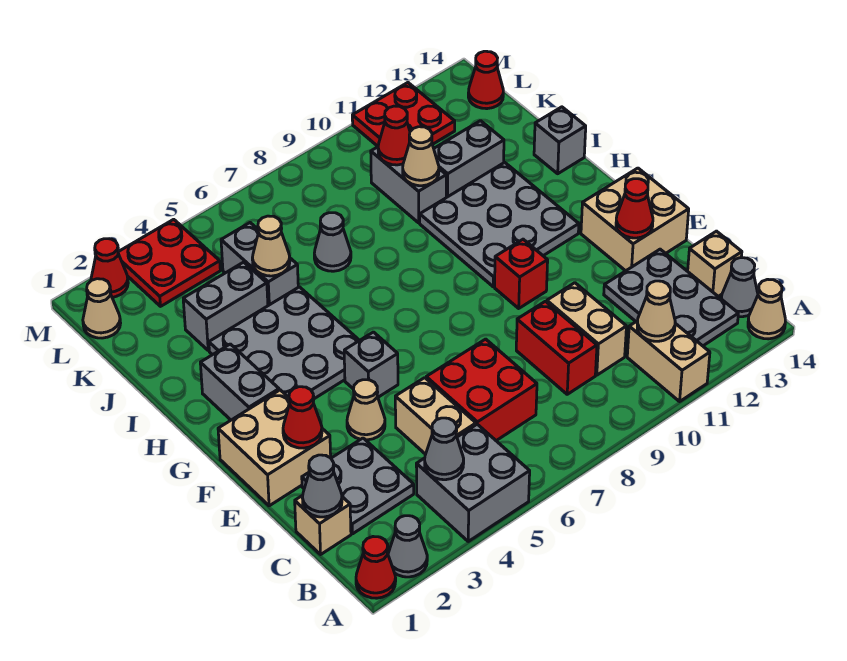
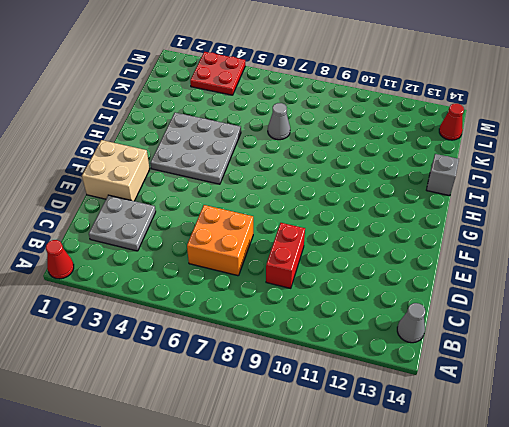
orange brick C6:D7 level 1 -> red brick C6:D7 level 1
none -> grey cone A2 level 1
none -> grey brick A4:B5 level 1
none -> tan brick A11:B11 level 1
none -> tan cone A14 level 1

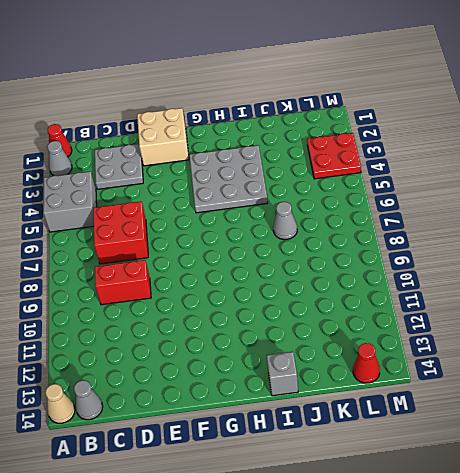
none -> tan brick A11:B11 level 1
none -> grey plate B12:D13 level 1
none -> tan brick C1 level 1
none -> tan brick C5:D5 level 1

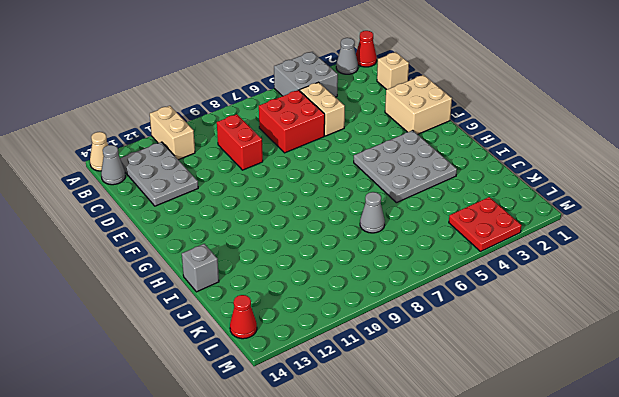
none -> grey plate C2:D3 level 1
none -> tan brick C10:D10 level 1
none -> tan brick C14 level 1
none -> tan cone E4 level 1

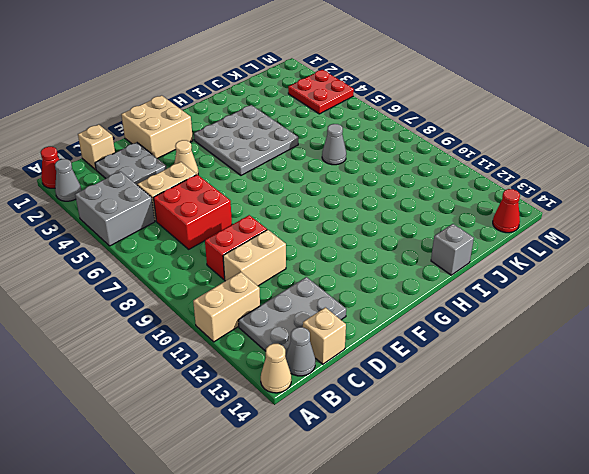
none -> tan brick E13:F14 level 1
none -> grey brick F5 level 1
none -> red brick F10 level 1
none -> grey brick G2:H2 level 1

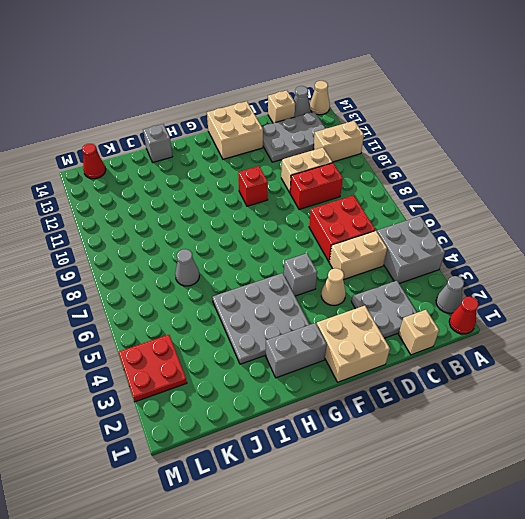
none -> grey plate G10:I12 level 1
none -> grey brick J3:J4 level 1
none -> grey brick J5:K5 level 1
none -> grey brick J10:K10 level 1

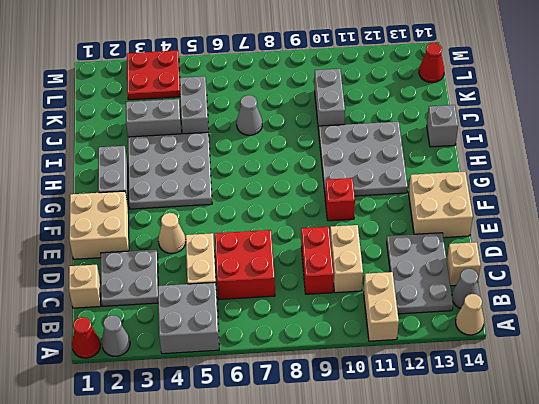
none -> grey brick F5 level 1
none -> grey brick J11:J12 level 1
none -> tan cone L1 level 1
none -> red plate L11:M12 level 1

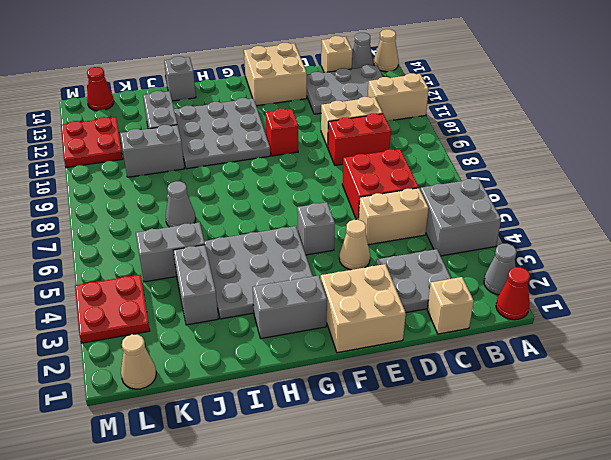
none -> red cone M2 level 1
none -> grey cone B4 level 2
none -> tan cone B11 level 2
none -> grey cone C1 level 2

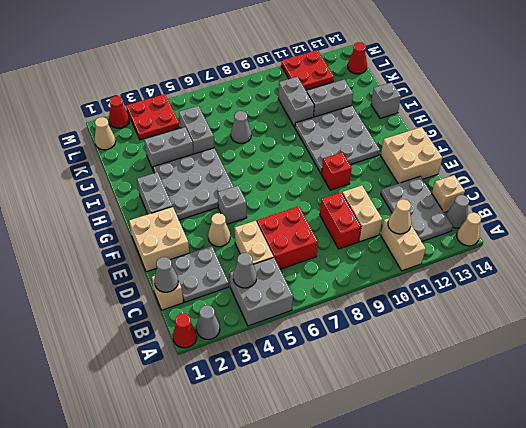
none -> red cone E2 level 2
none -> red cone E13 level 2
none -> tan cone J5 level 2
none -> tan cone J10 level 2

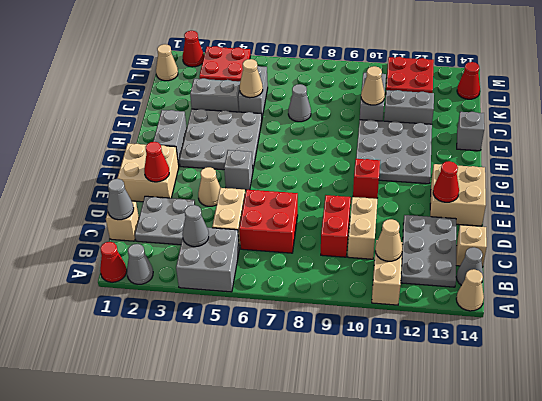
none -> red cone K10 level 2

